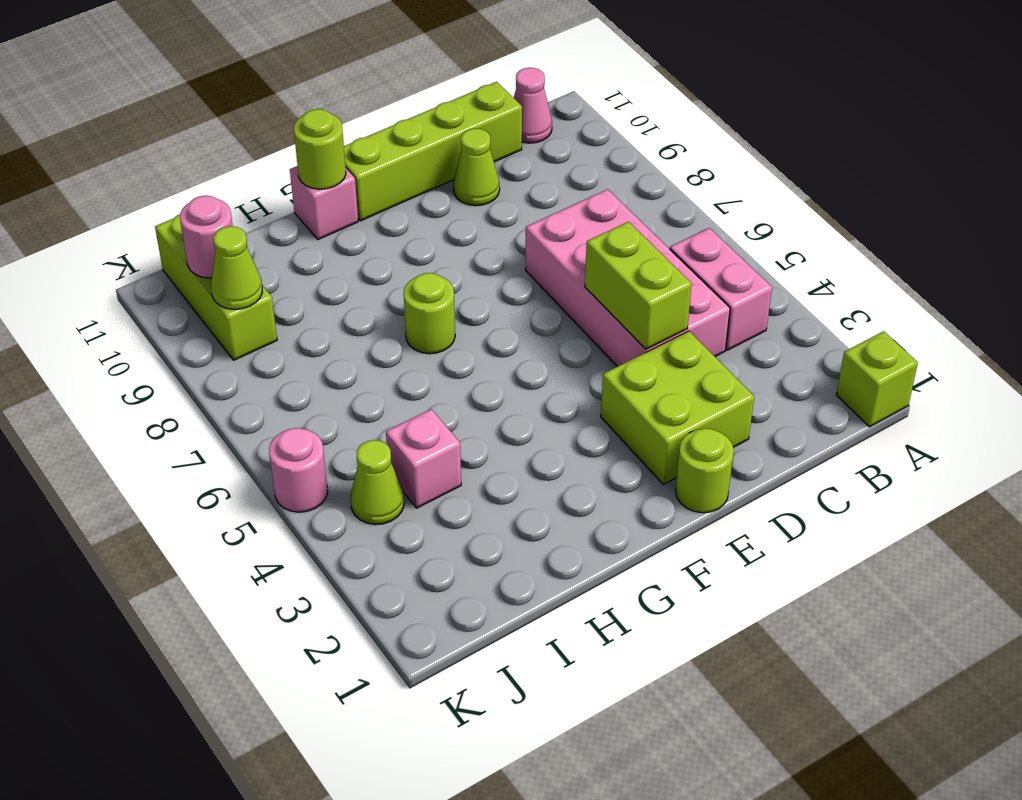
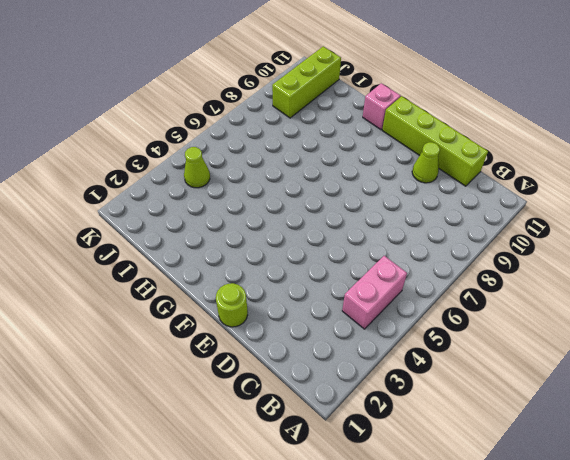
none -> lime brick A1 level 1
none -> pink cone B11 level 1
none -> pink brick C4:D7 level 1

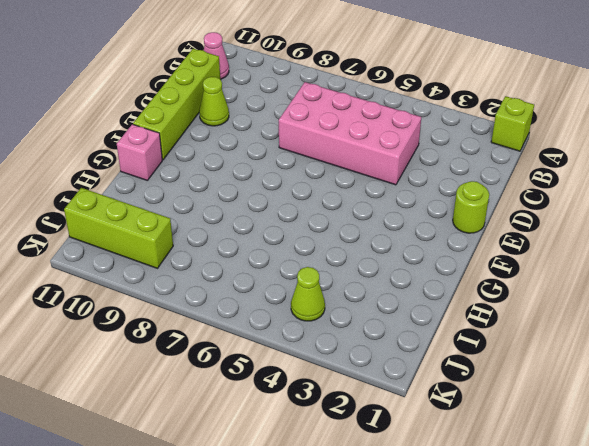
none -> pink brick B4:B5 level 1
none -> lime brick D2:E3 level 1
none -> lime round brick G7 level 1

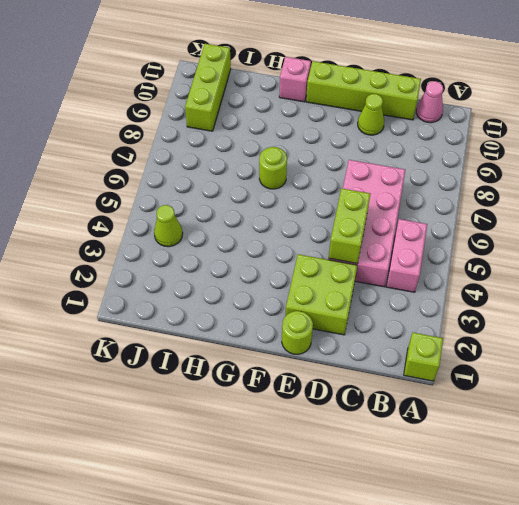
none -> pink brick I4 level 1
none -> pink round brick K5 level 1
none -> lime round brick G11 level 2

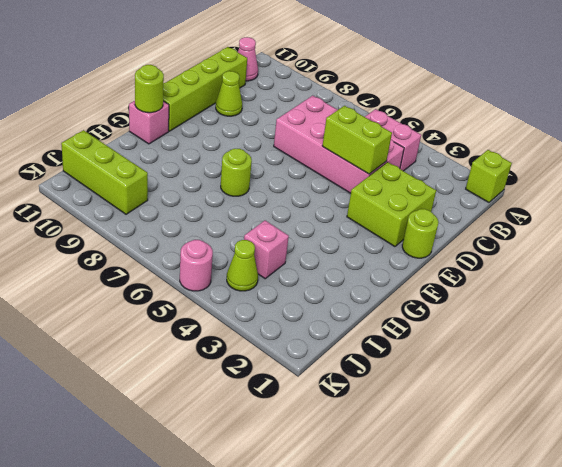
none -> lime cone J9 level 2
none -> pink round brick J10 level 2

